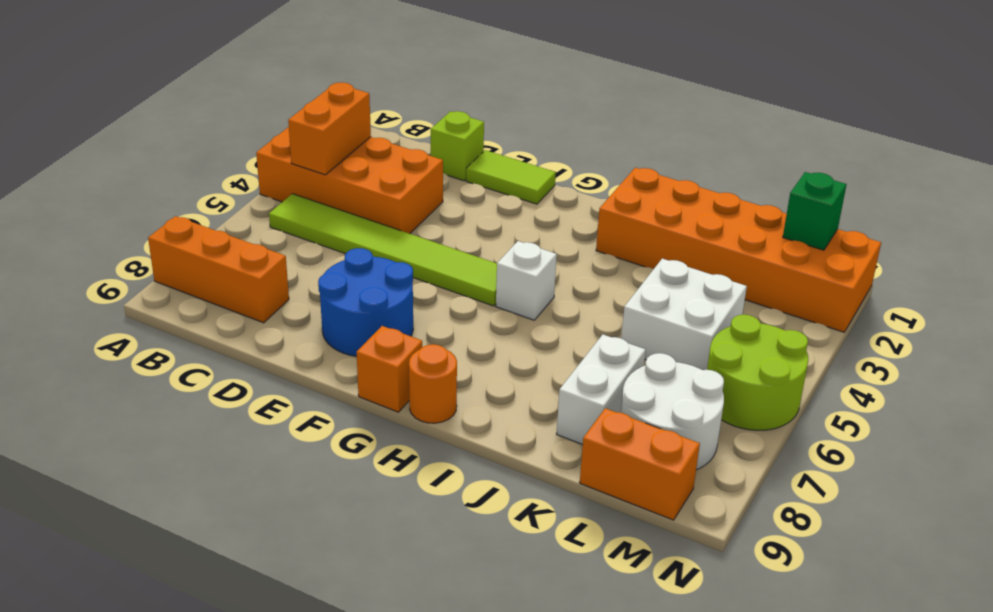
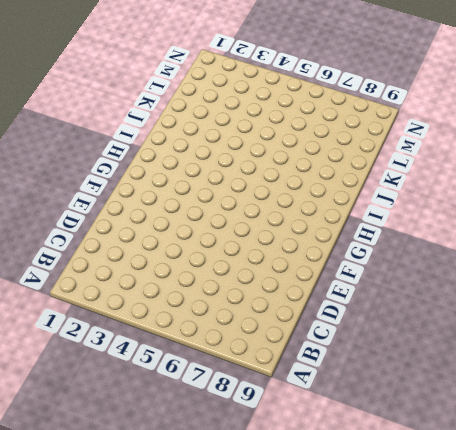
none -> orange brick A3:D4 level 1
none -> orange brick A8:C8 level 1
none -> lime tile B5:G5 level 1

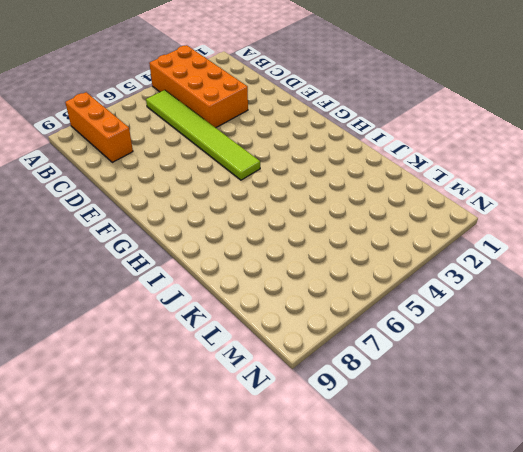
none -> lime brick D1 level 1
none -> lime tile E1:F1 level 1
none -> blue round brick E7:F8 level 1

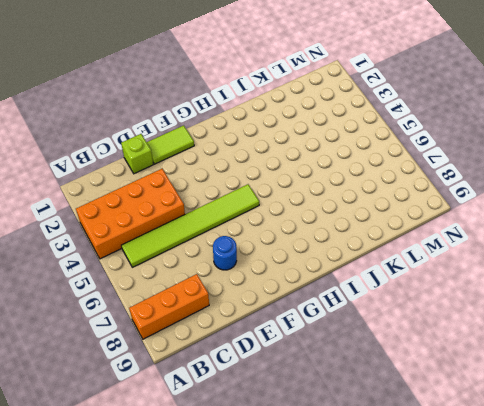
blue round brick E7 level 1 -> blue round brick E7:F8 level 1
none -> orange brick G9 level 1
none -> white brick H5 level 1
none -> orange round brick H9 level 1

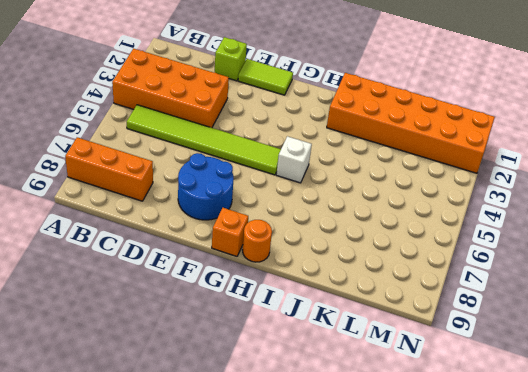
none -> white brick K4:L5 level 1
none -> white brick K7:K8 level 1
none -> white round brick L7:M8 level 1

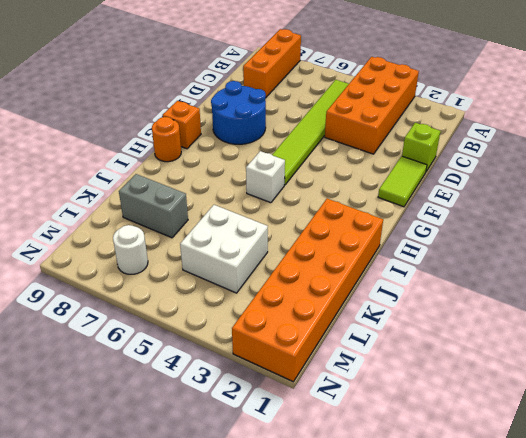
grey brick K7:K8 level 1 -> white brick K7:K8 level 1
white round brick M7 level 1 -> white round brick L7:M8 level 1
none -> orange brick L9:M9 level 1
none -> lime round brick M5:N6 level 1
none -> orange brick B3:B4 level 2

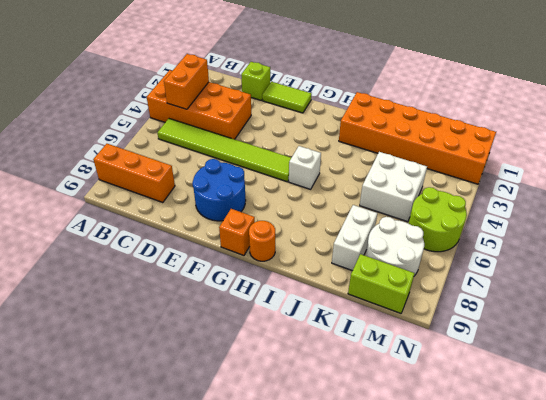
lime brick L9:M9 level 1 -> orange brick L9:M9 level 1
none -> green brick M1 level 2

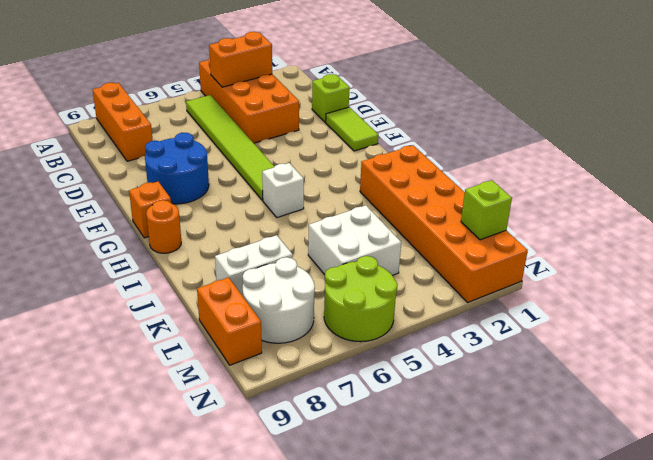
lime brick M1 level 2 -> green brick M1 level 2

